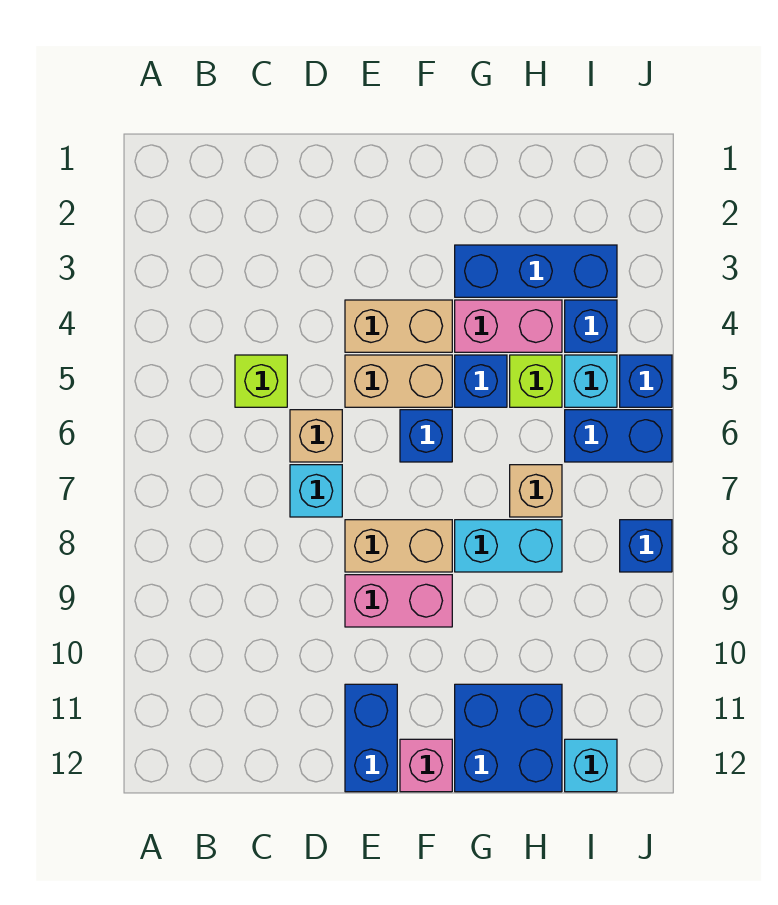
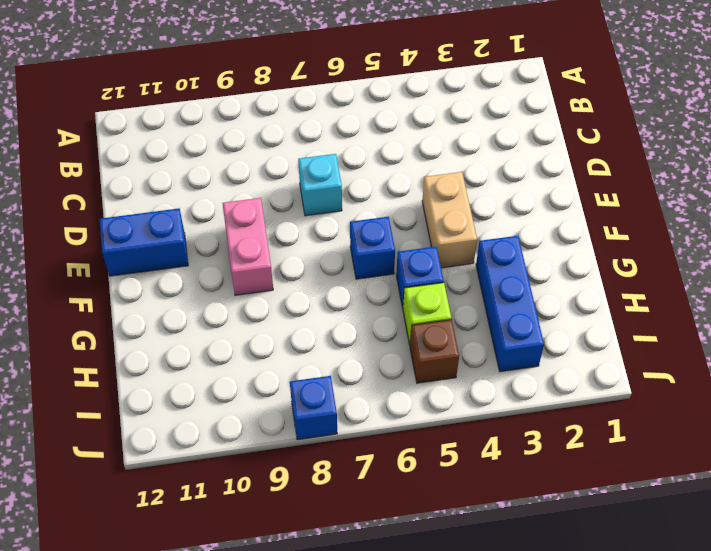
brown brick I5 level 1 -> cyan brick I5 level 1
none -> lime brick C5 level 1
none -> tan brick D6 level 1
none -> tan brick E5:F5 level 1

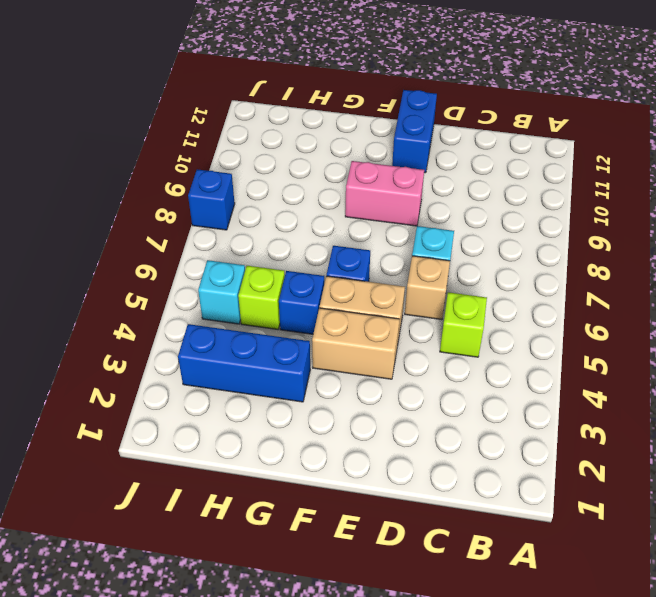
none -> tan brick E8:F8 level 1
none -> pink brick F12 level 1
none -> pink brick G4:H4 level 1

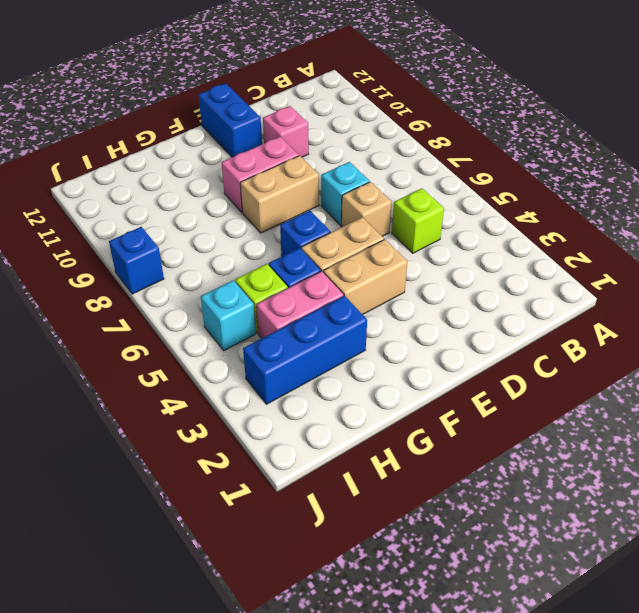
pink brick D10 level 1 -> pink brick F12 level 1
none -> cyan brick G8:H8 level 1
none -> blue brick G11:H12 level 1
none -> tan brick H7 level 1

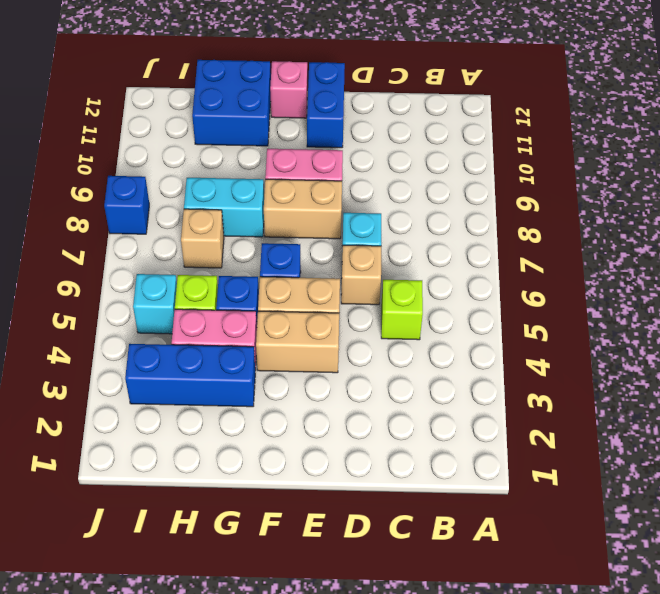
none -> blue brick I4 level 1
none -> blue brick I6:J6 level 1
none -> cyan brick I12 level 1

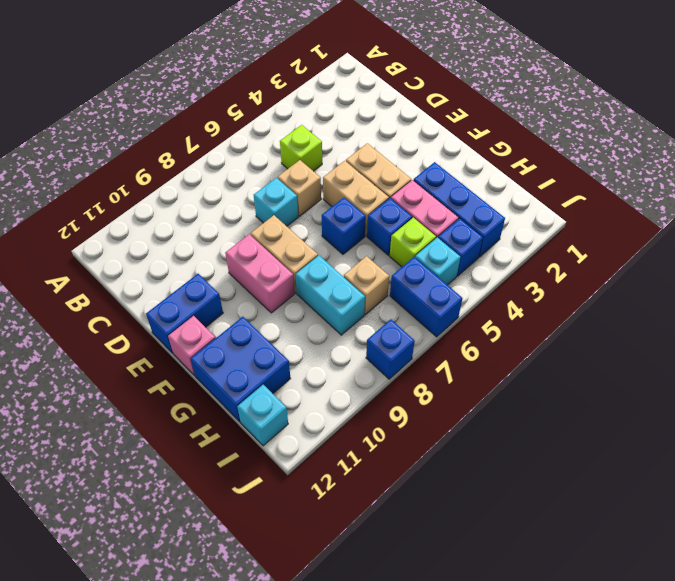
none -> blue brick J5 level 1

